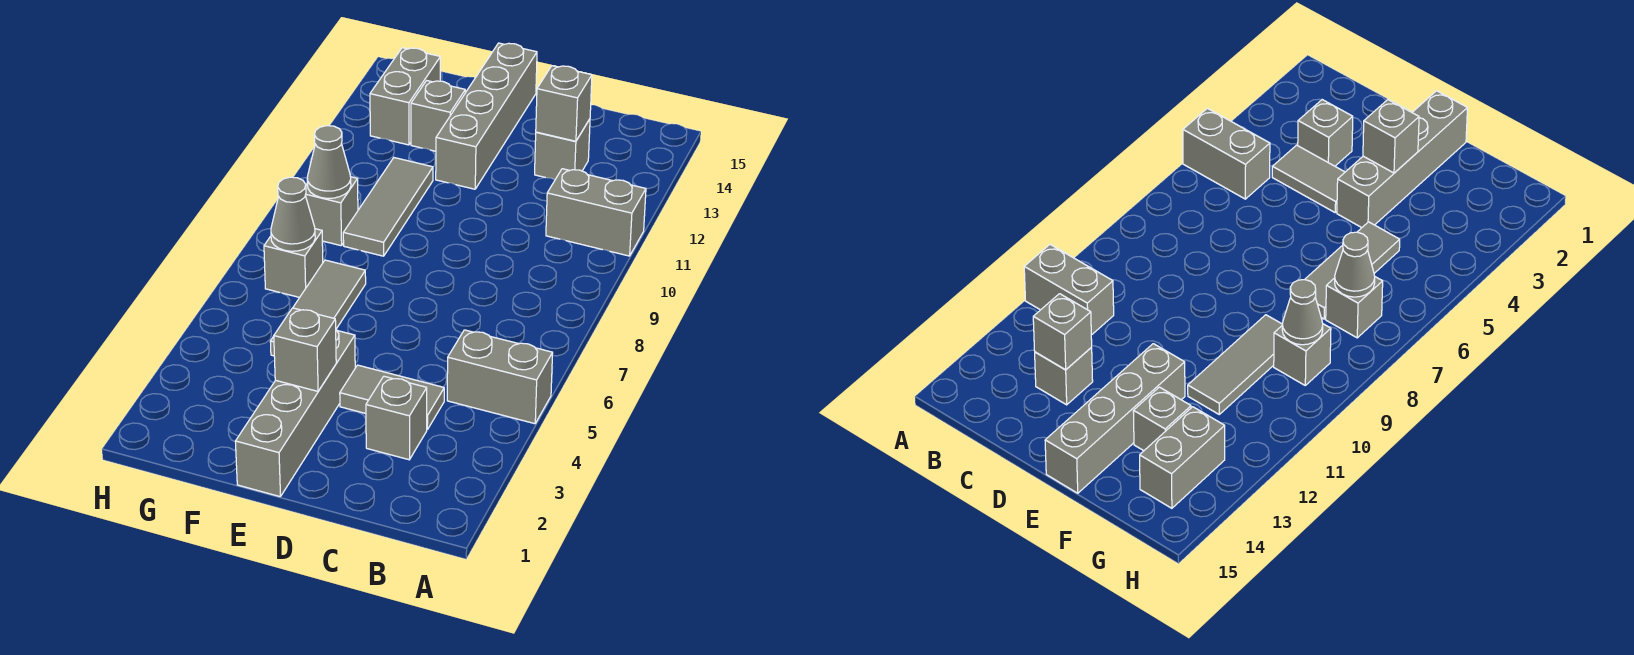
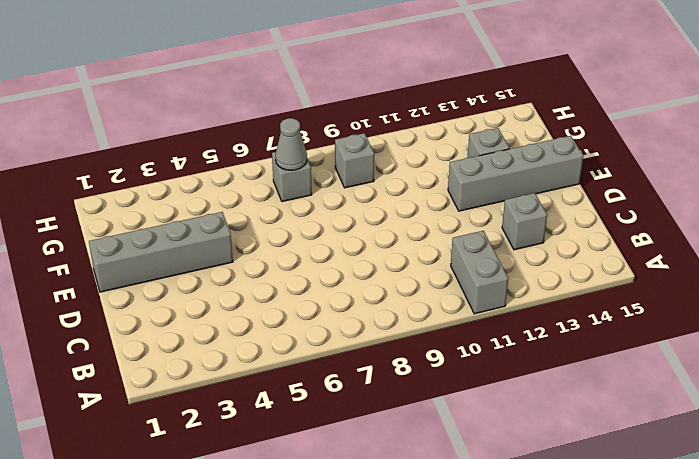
none -> grey brick A5:B5 level 1
none -> grey brick C3 level 1
none -> grey tile C4:D4 level 1

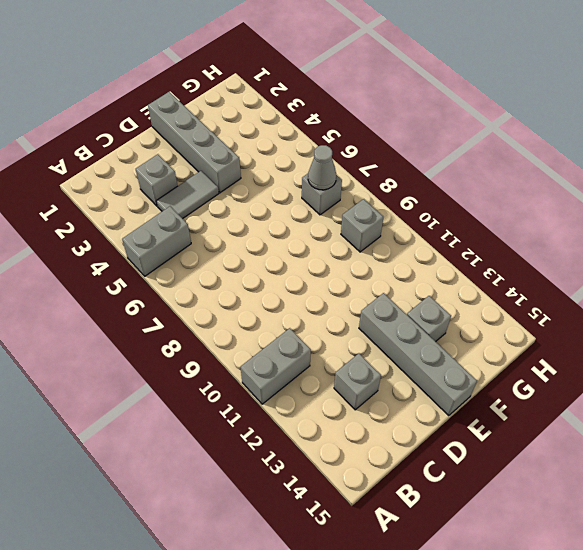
none -> grey tile F5:F7 level 1
none -> grey tile F9:F11 level 1
none -> grey brick G13:G14 level 1

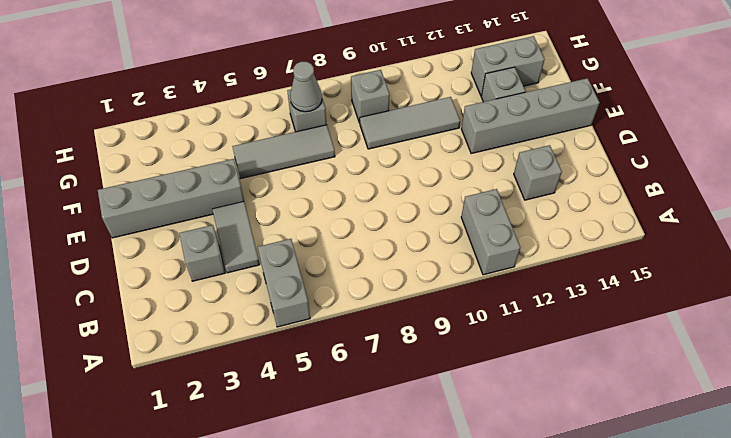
none -> grey brick C13 level 2
none -> grey brick E3 level 2
none -> grey cone G9 level 2

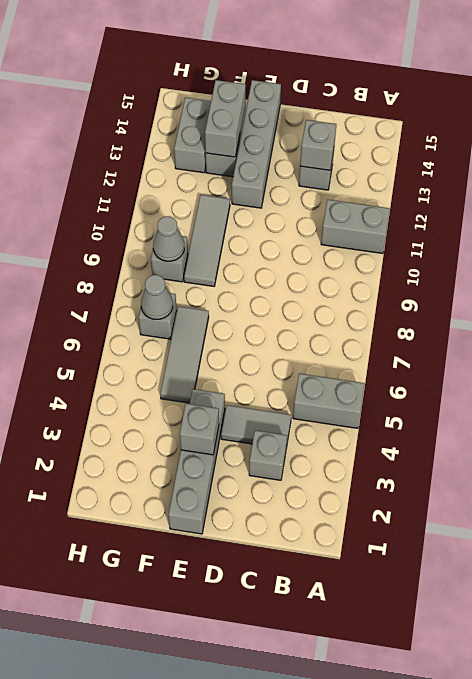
grey brick F13:F14 level 2 -> none

